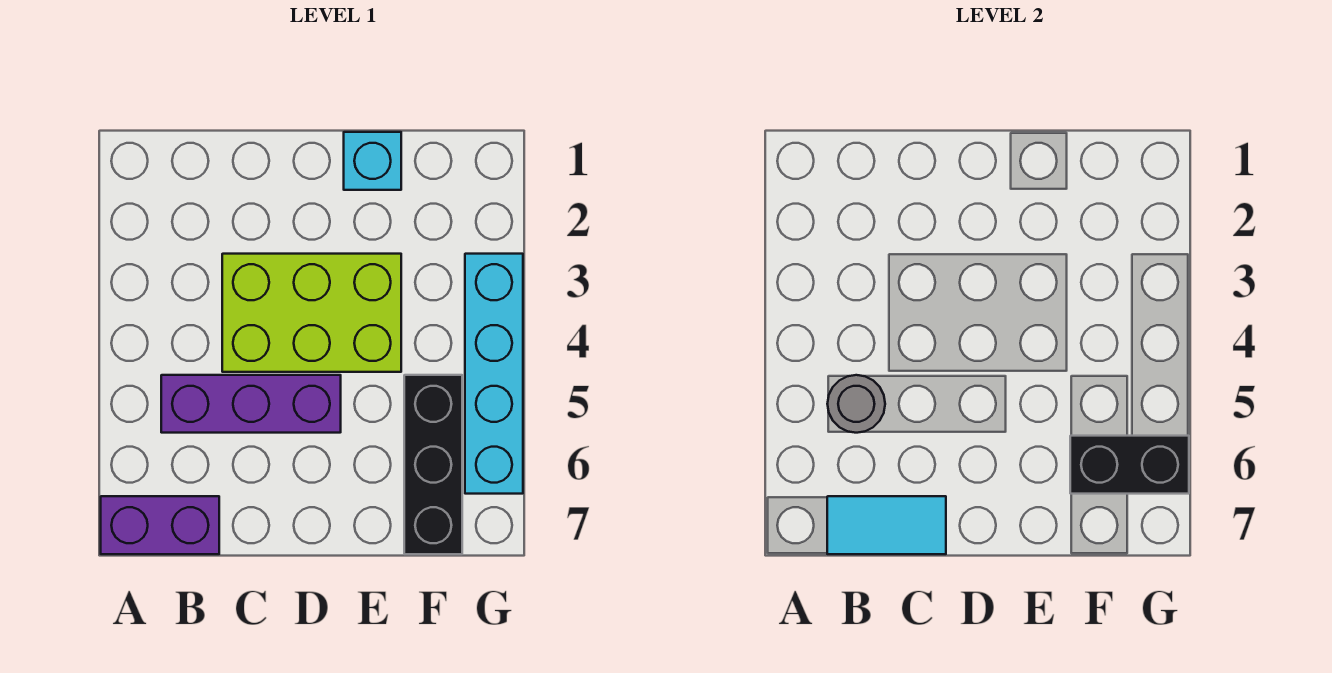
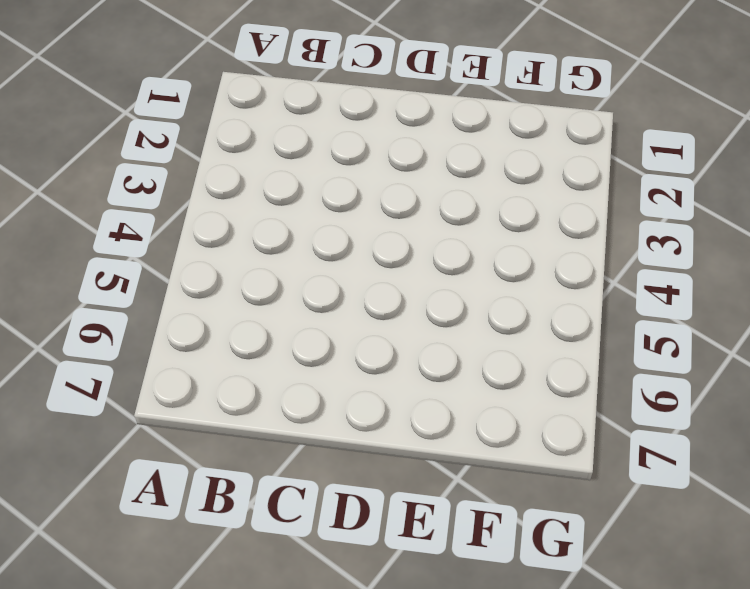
none -> purple brick A7:B7 level 1
none -> purple brick B5:D5 level 1

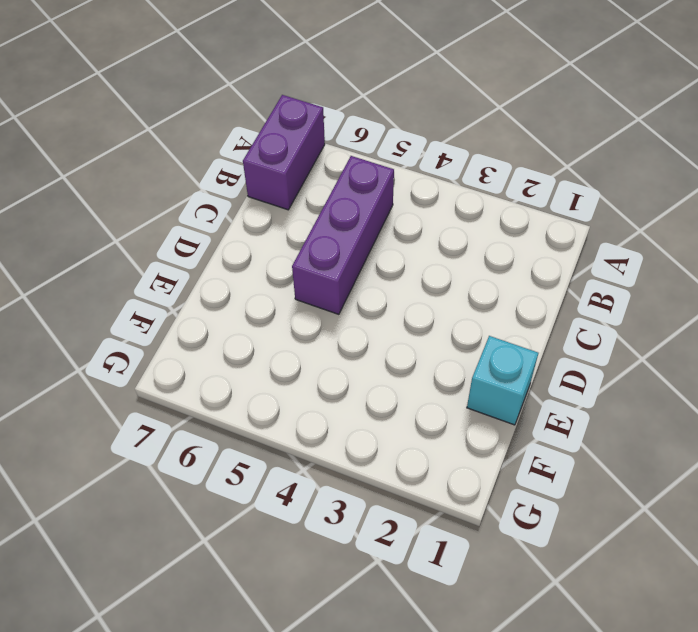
none -> lime brick C3:E4 level 1
none -> black brick F5:F7 level 1

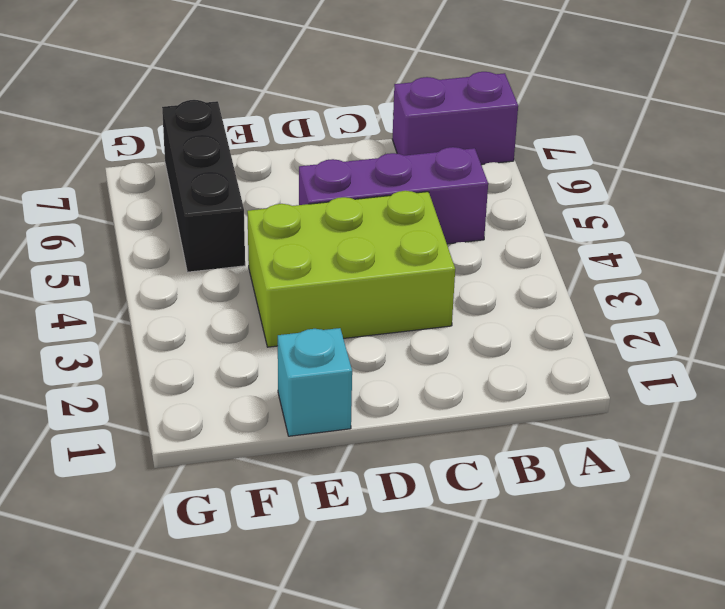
none -> cyan brick G3:G6 level 1
none -> grey round brick B5 level 2

